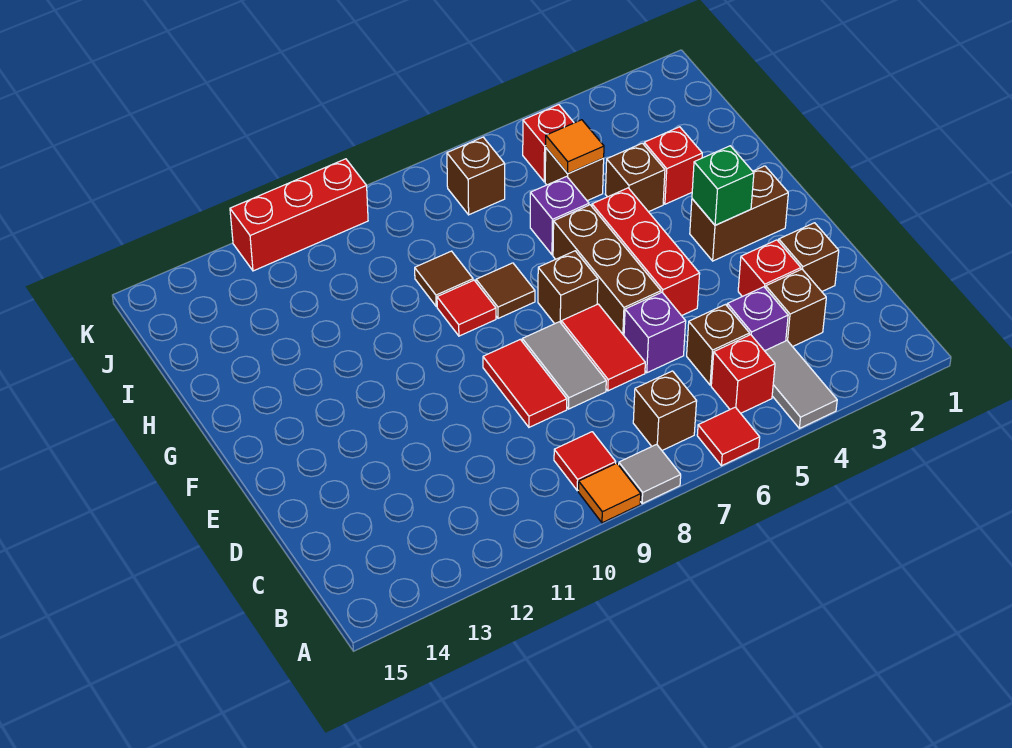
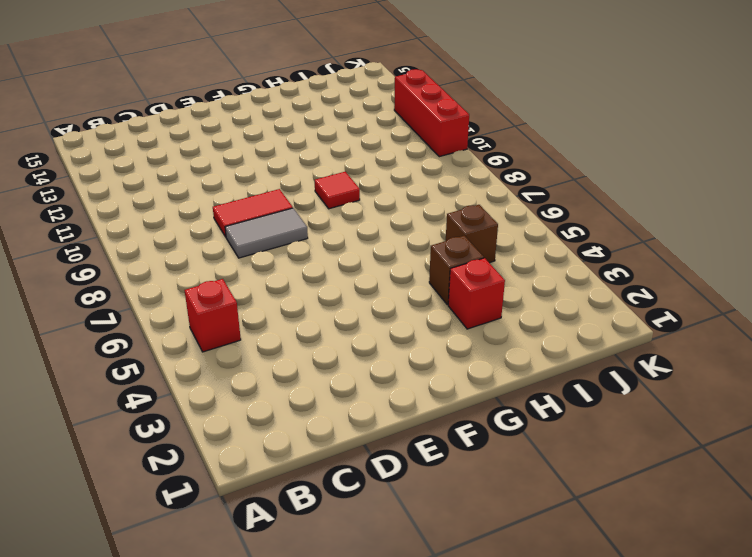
none -> grey tile A4:B4 level 1
none -> red tile A6 level 1
none -> grey tile A8 level 1
none -> orange tile A9 level 1

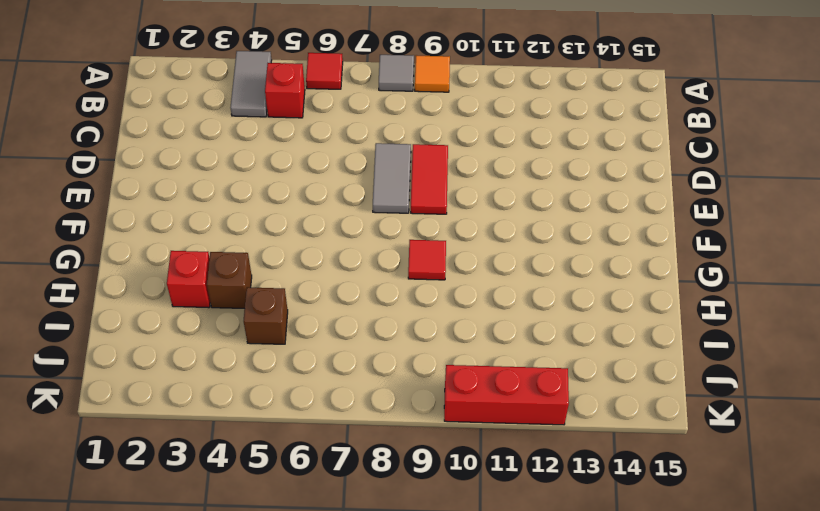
none -> brown brick B7 level 1
none -> red tile B9 level 1
none -> brown brick C3 level 1
none -> purple brick C4 level 1

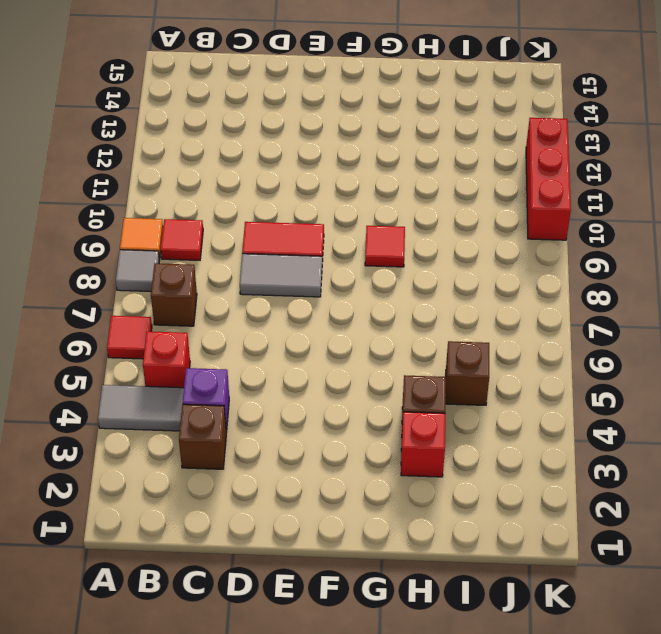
none -> brown brick C5 level 1
none -> brown brick D2 level 1
none -> red brick D3 level 1
none -> purple brick D6 level 1

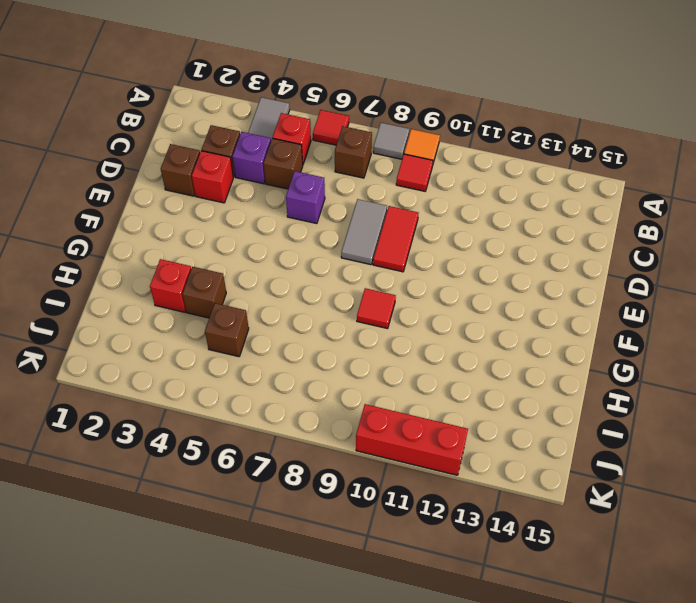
none -> red tile D7:E7 level 1
none -> red brick E5:G5 level 1
none -> brown brick E6:G6 level 1
none -> brown brick F2:F3 level 1

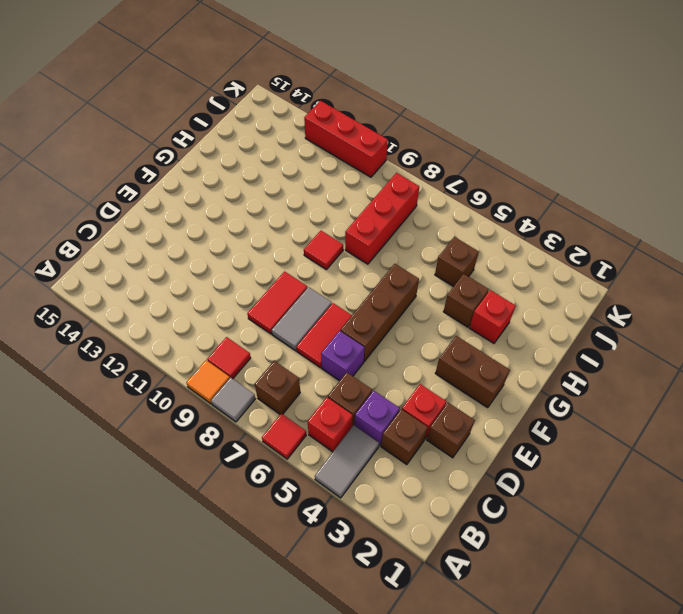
red brick H8:J8 level 1 -> red brick E5:G5 level 1
none -> brown brick F7 level 1
none -> brown tile G8 level 1
none -> purple brick H6 level 1
none -> brown tile H9 level 1

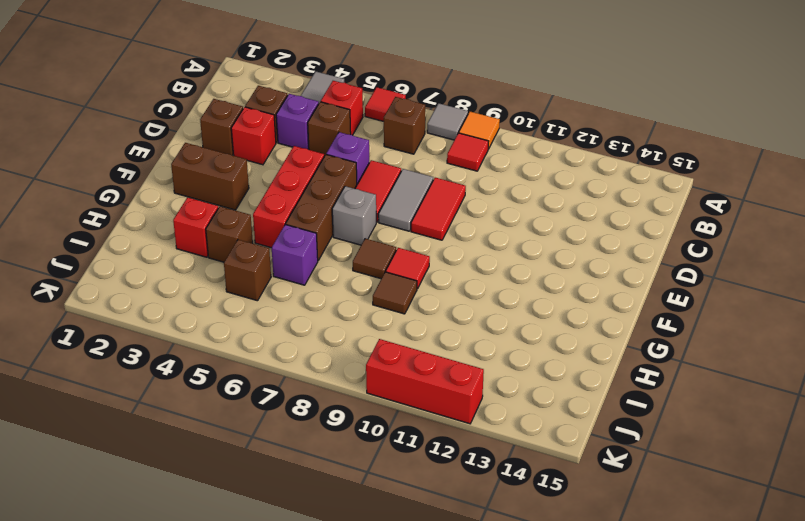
grey brick F7 level 1 -> brown brick F7 level 1
none -> red brick J5 level 1
none -> brown brick J7 level 1
none -> green brick F3 level 2
none -> orange tile I5 level 2

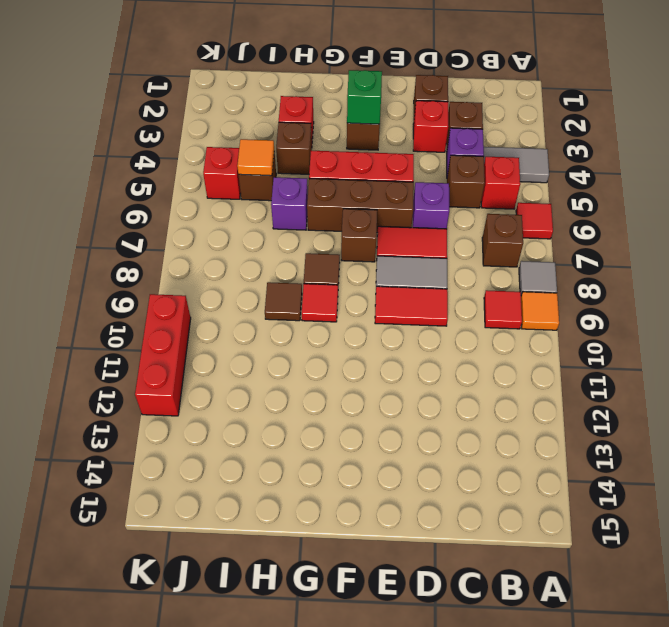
none -> brown brick J7 level 1

